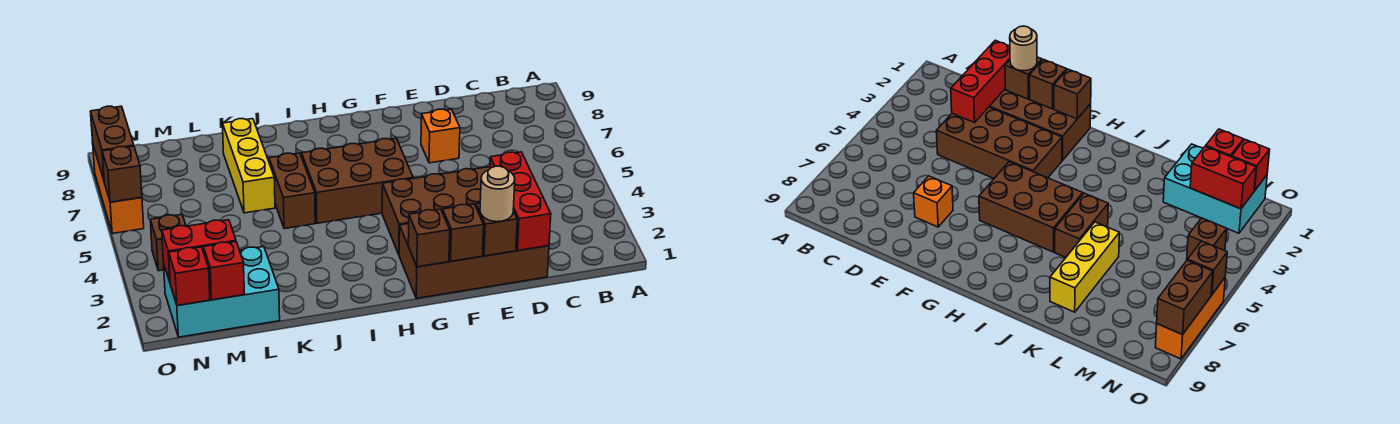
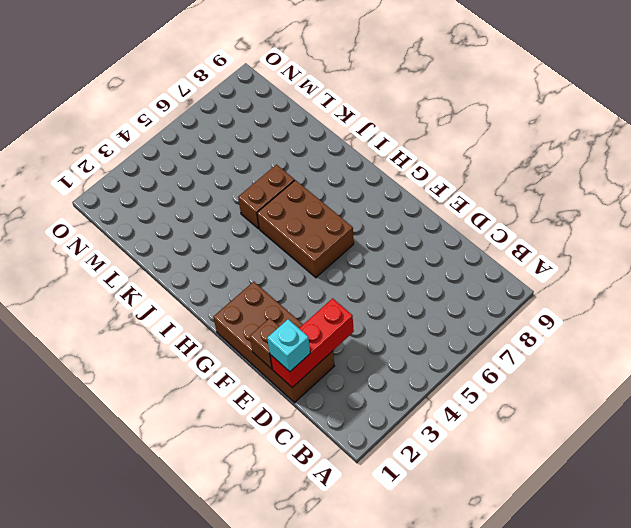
cyan brick D1 level 3 -> none
none -> brown brick D3:G4 level 1
none -> orange brick E7 level 1
none -> yellow brick K6:K8 level 1

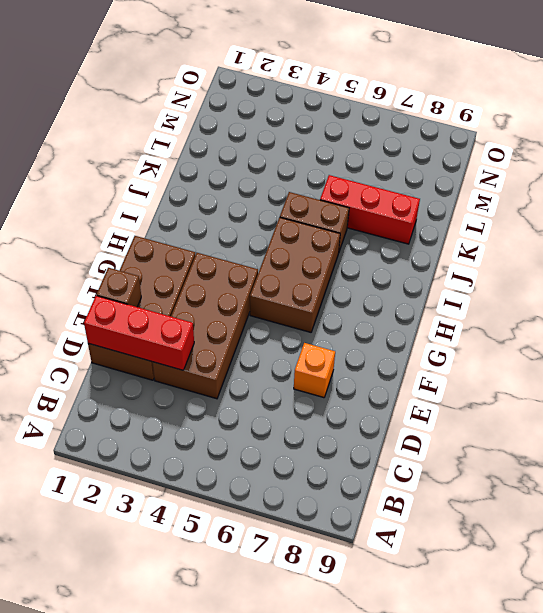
red brick K6:K8 level 1 -> yellow brick K6:K8 level 1
none -> cyan brick L1:N2 level 1
none -> brown brick N4 level 1
none -> orange brick O6:O8 level 1

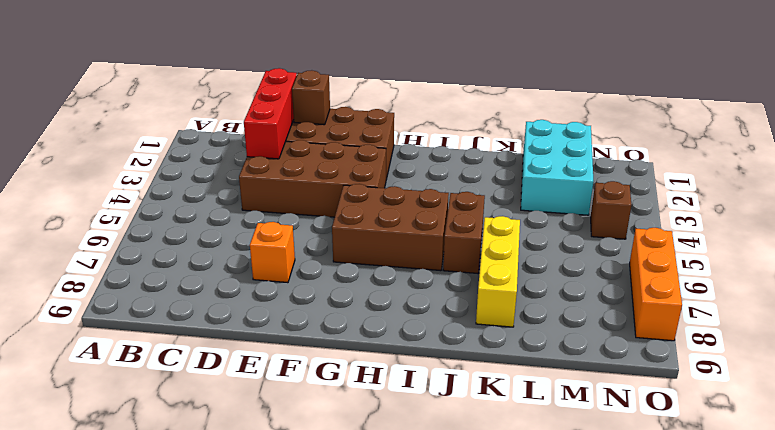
cyan brick L1:M3 level 1 -> cyan brick L1:N2 level 1
none -> brown brick F1 level 2
none -> brown brick G1 level 2
none -> red brick M1 level 2

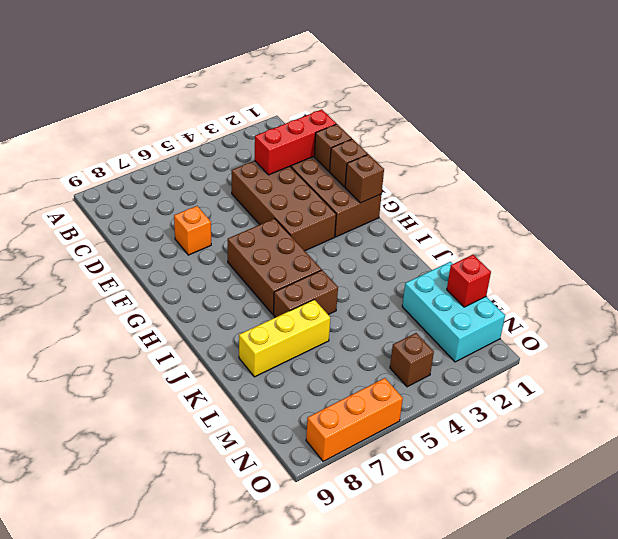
none -> red brick M2:N2 level 2
none -> red brick N1 level 2
none -> brown brick O6 level 2

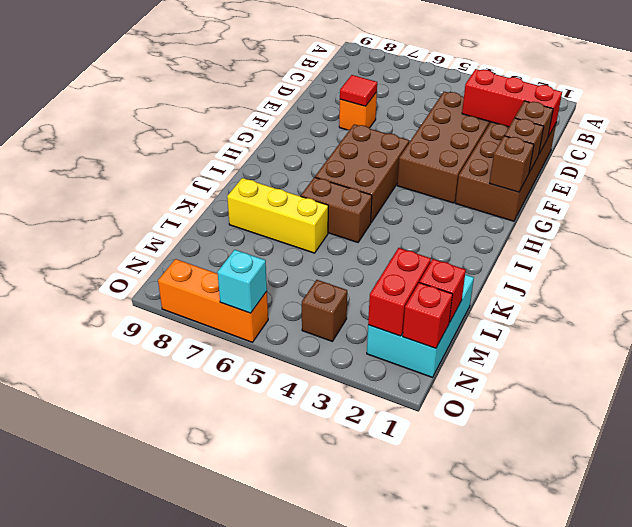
red tile E7 level 2 -> none
cyan brick O6 level 2 -> brown brick O6 level 2
none -> brown brick O7:O8 level 2
none -> tan round brick E1 level 3

